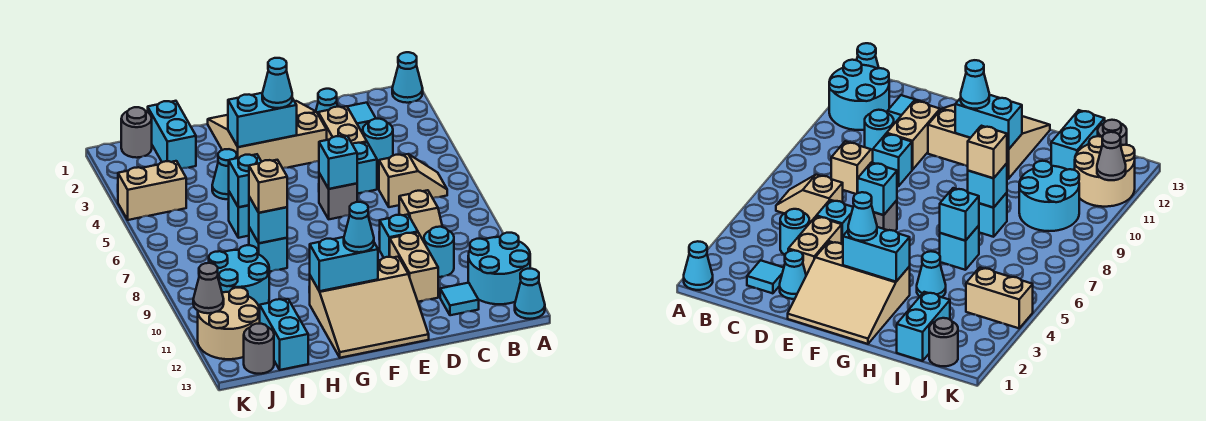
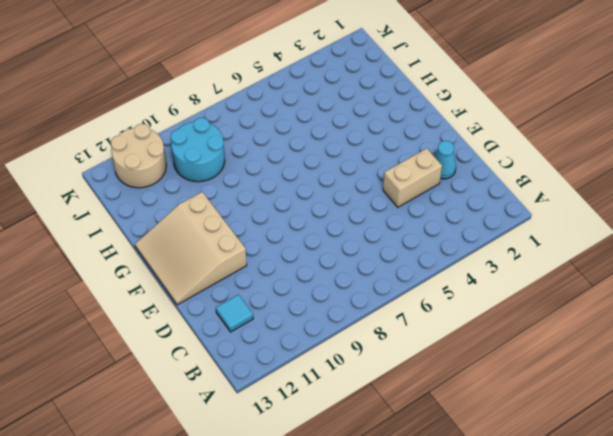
none -> cyan cone A1 level 1
none -> cyan round brick A11:B12 level 1
none -> cyan cone A13 level 1
none -> tan slope B6:C6 level 1 top C

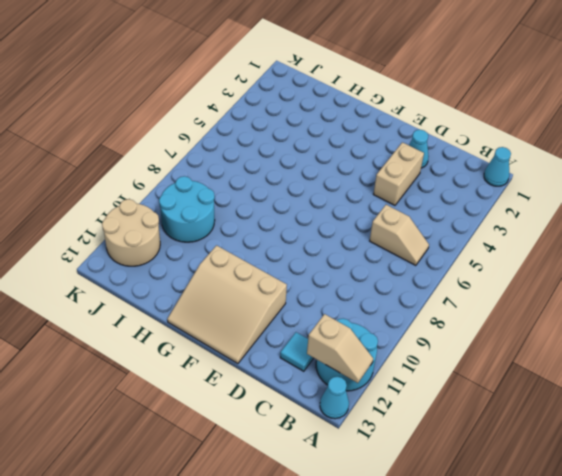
tan slope A12:B12 level 2 top B -> tan slope C8:C9 level 1 top 8
none -> cyan tile C2 level 1
none -> cyan round brick C4 level 1
none -> cyan round brick C10 level 1
none -> cyan brick D5 level 1

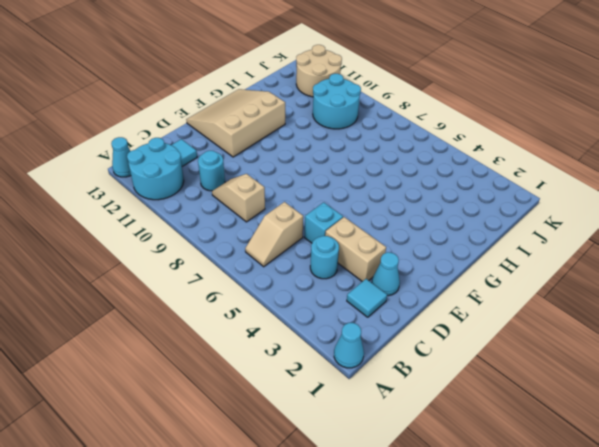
none -> cyan brick D9 level 1
none -> tan brick D10:D11 level 1
none -> tan slope E1:G3 level 1 top 3
none -> grey brick E6 level 1

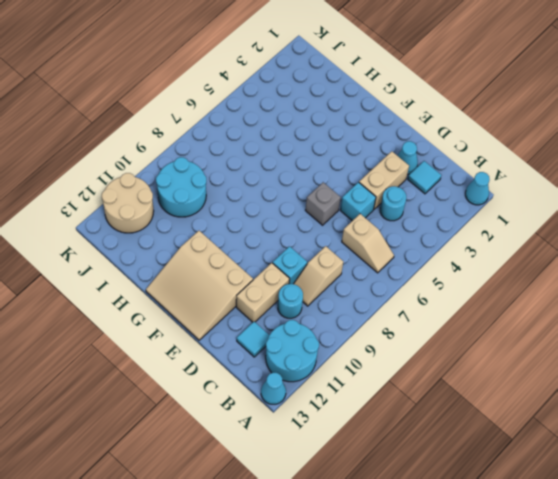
none -> tan slope E1:G3 level 1 top 3
none -> cyan cone H4 level 1
none -> cyan brick H6 level 1
none -> cyan brick H8 level 1

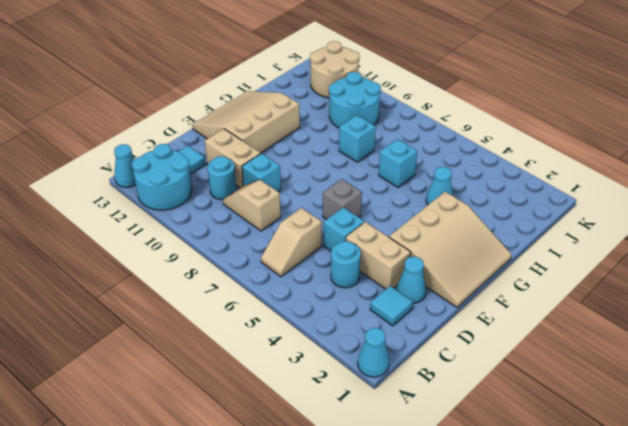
none -> cyan brick I1:I2 level 1
none -> cyan brick I12:I13 level 1
none -> grey round brick J1 level 1
none -> tan brick J4:K4 level 1

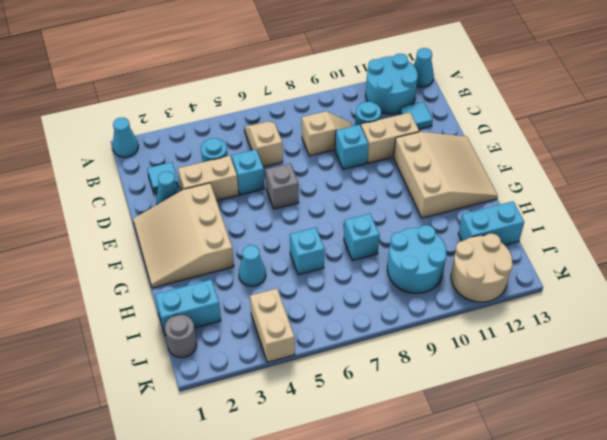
none -> grey round brick J13 level 1
none -> cyan brick E6 level 2
none -> cyan brick F3:G3 level 2
none -> cyan brick F11:G11 level 2

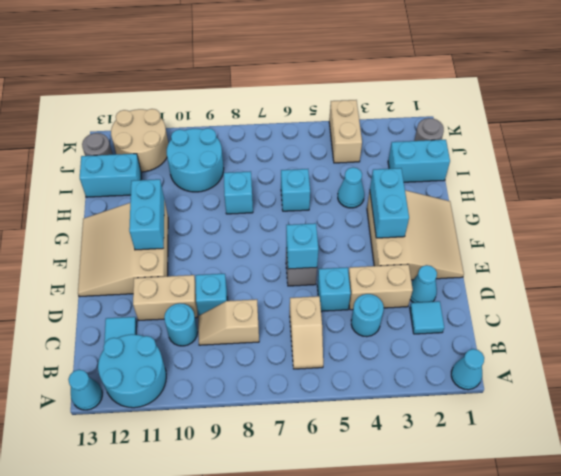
none -> cyan brick H6 level 2
none -> cyan brick H8 level 2
none -> grey cone K11 level 2
none -> cyan cone F3 level 3

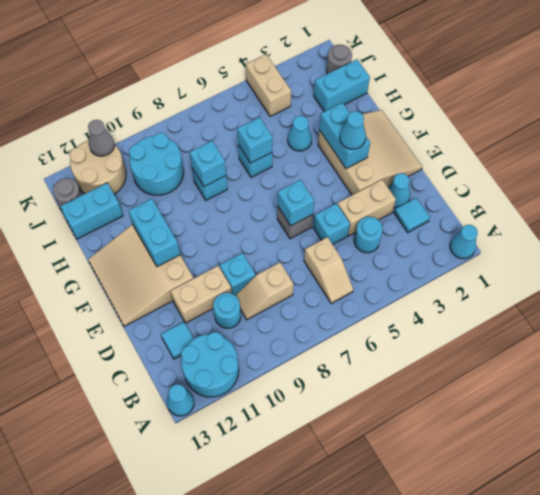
none -> cyan cone F11 level 3
none -> tan brick H8 level 3

